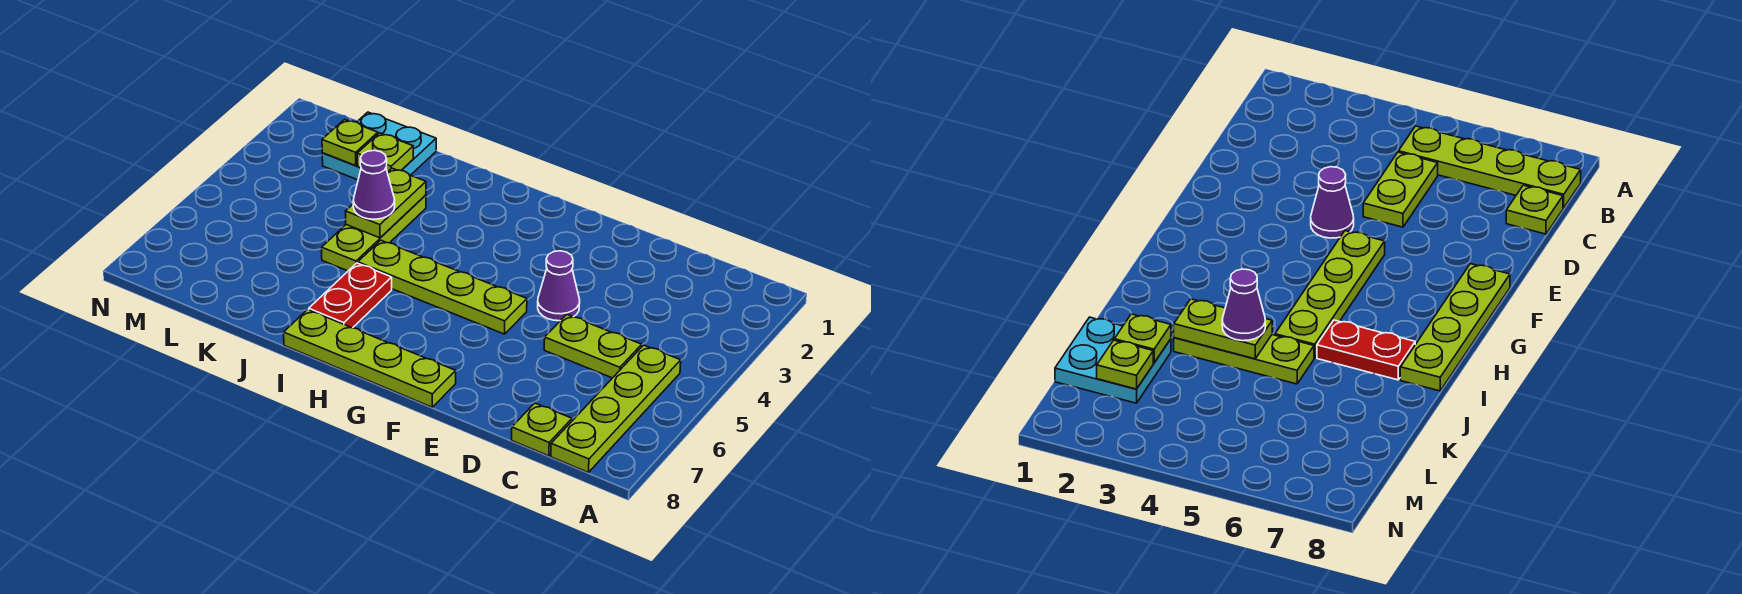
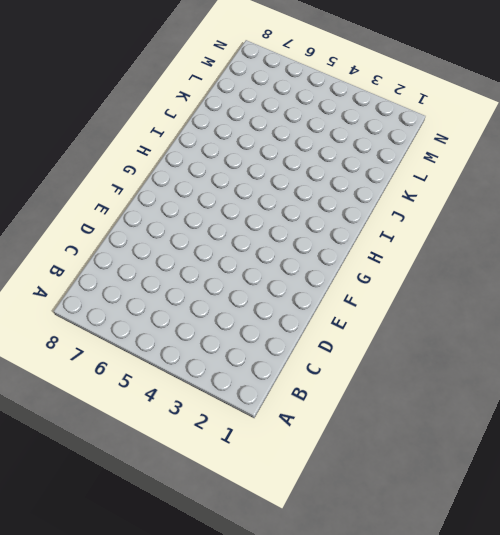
none -> lime plate B5:B8 level 1
none -> lime plate C5:D5 level 1
none -> lime plate C8 level 1

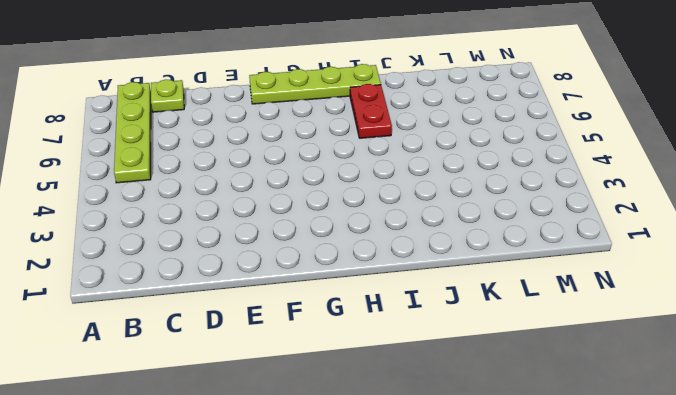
none -> lime plate C5:D5 level 1
none -> purple cone E4 level 1
none -> lime plate F5:I5 level 1

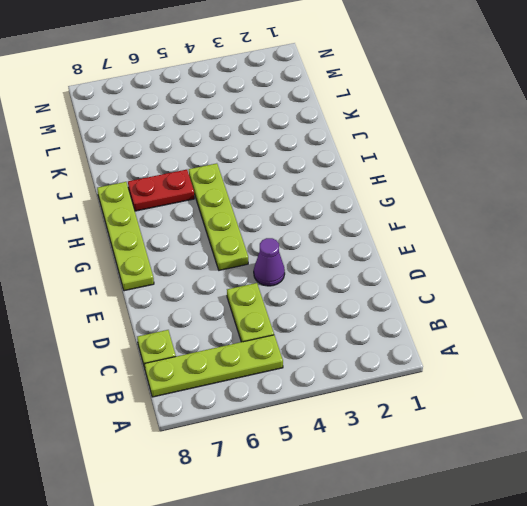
none -> lime plate J3:J5 level 1
none -> cyan plate K1:L2 level 1
none -> lime plate J3:J4 level 2

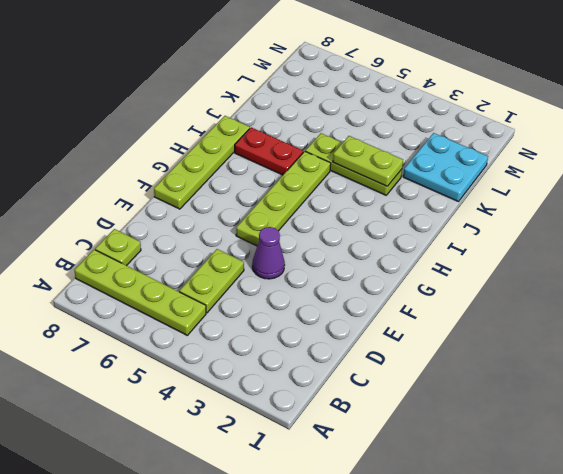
none -> lime plate K2 level 2
none -> lime plate L2 level 2
none -> purple cone J4 level 3

